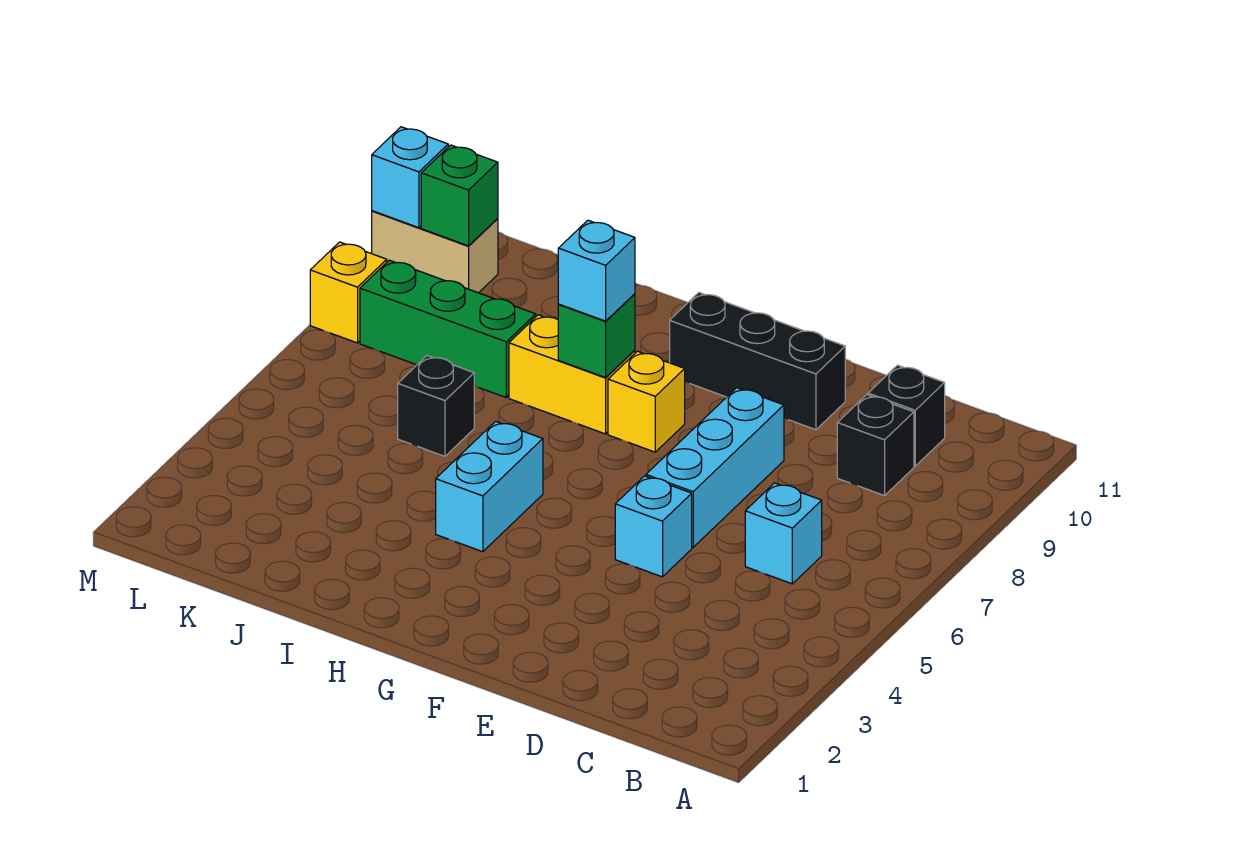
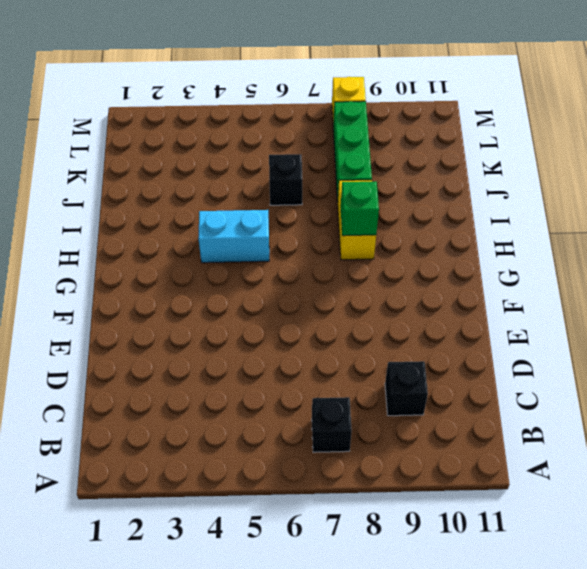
black brick B7 level 1 -> black brick C10 level 1
none -> cyan brick C6 level 1
none -> cyan brick E5 level 1
none -> cyan brick E6:E8 level 1

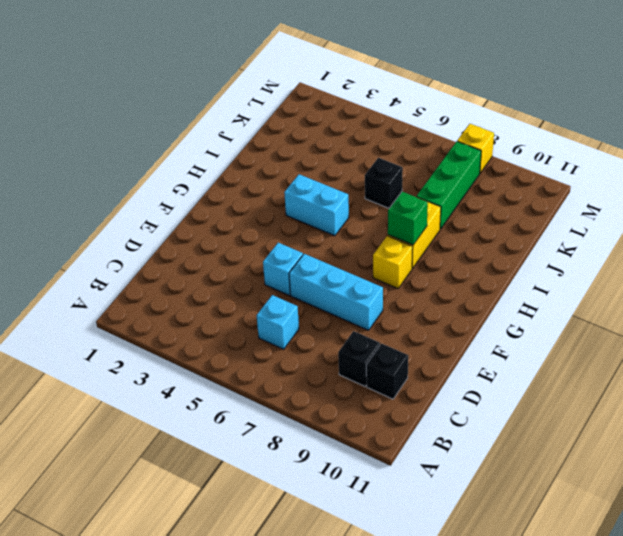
none -> black brick E10:G10 level 1
none -> tan brick L10:M10 level 1
none -> green brick L10 level 2

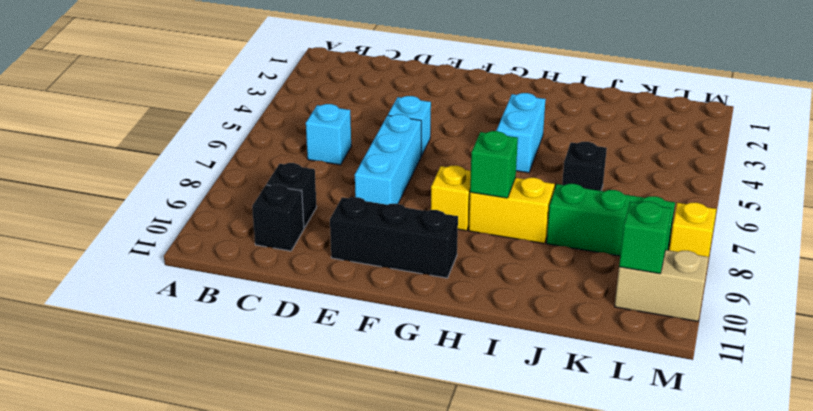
none -> cyan brick M10 level 2
none -> cyan brick H8 level 3

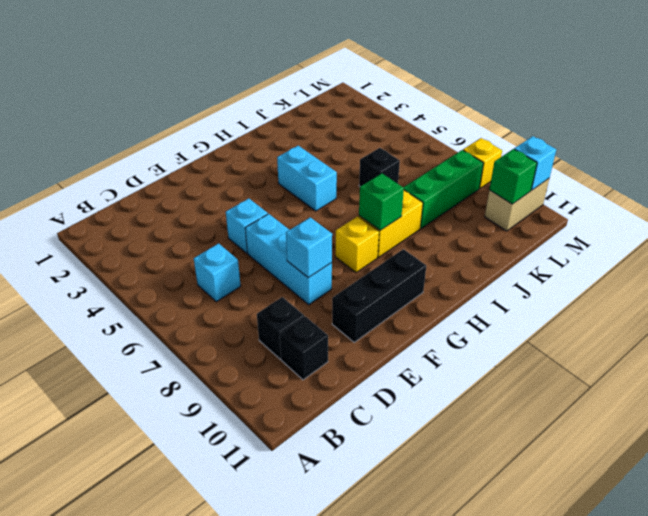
cyan brick E8 level 2 -> cyan brick H8 level 3

